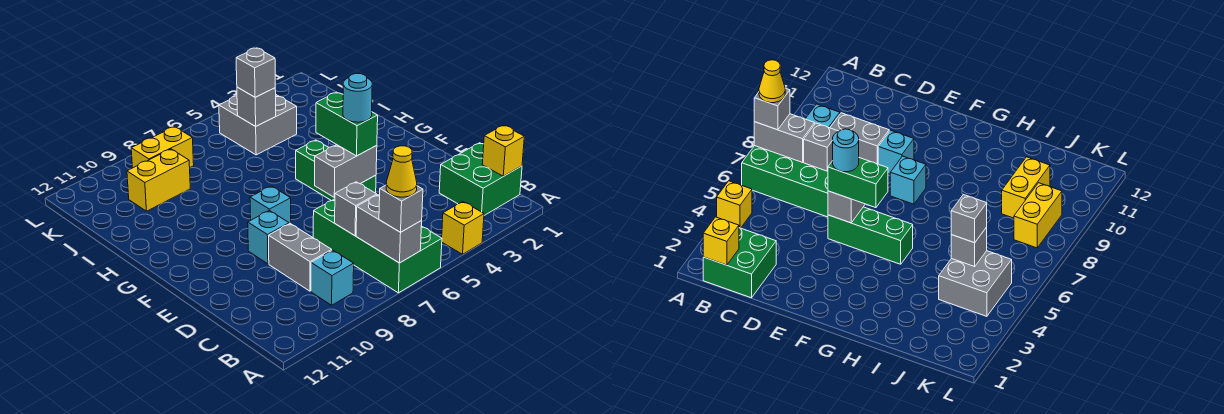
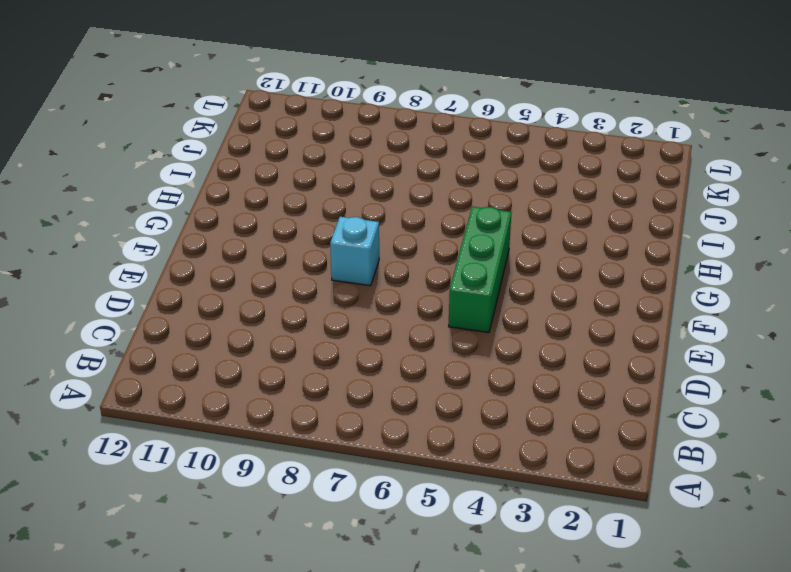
none -> yellow brick A4 level 1
none -> green brick A6:D7 level 1
none -> green brick B1:C2 level 1

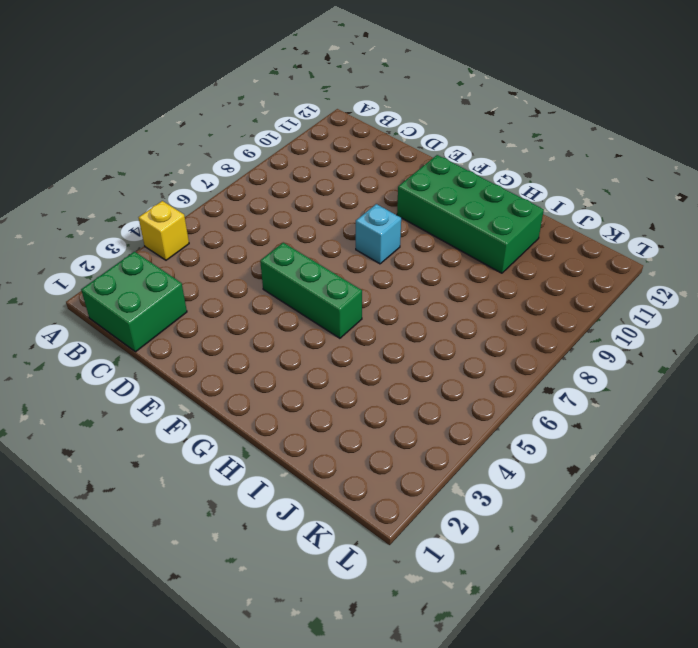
green brick F10:I11 level 1 -> green brick A6:D7 level 1
none -> cyan brick B9 level 1
none -> grey brick C9:D9 level 1
none -> cyan brick E9 level 1

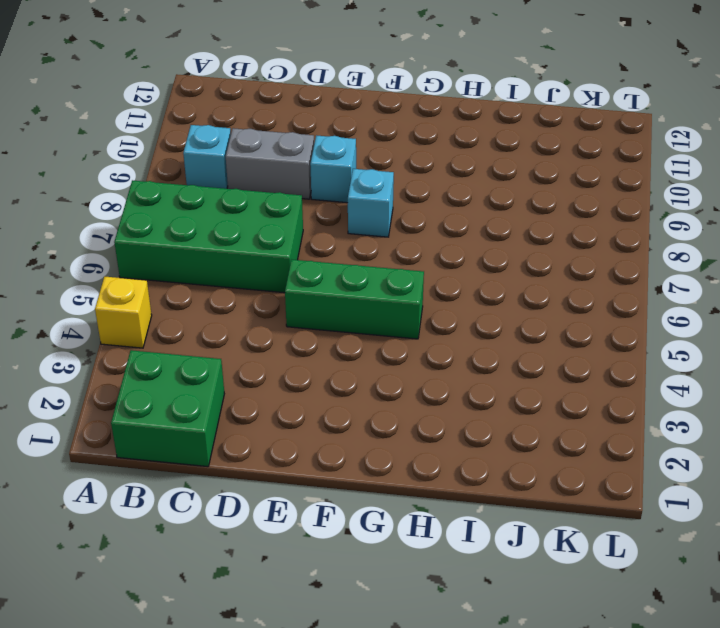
none -> grey brick J4:K5 level 1
none -> yellow brick J9:J10 level 1
none -> yellow brick K8:K9 level 1

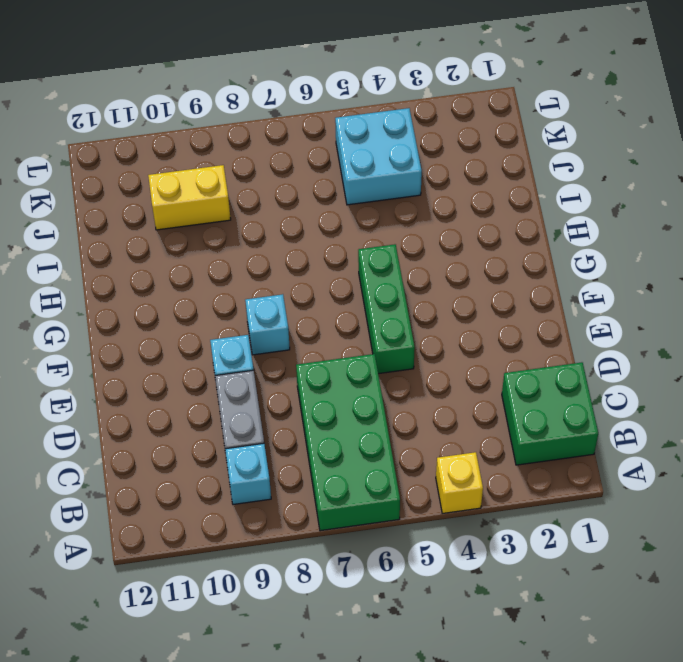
cyan brick J4:K5 level 1 -> grey brick J4:K5 level 1
none -> yellow brick K8:K9 level 1
none -> grey brick A7:B7 level 2
none -> yellow brick B1 level 2

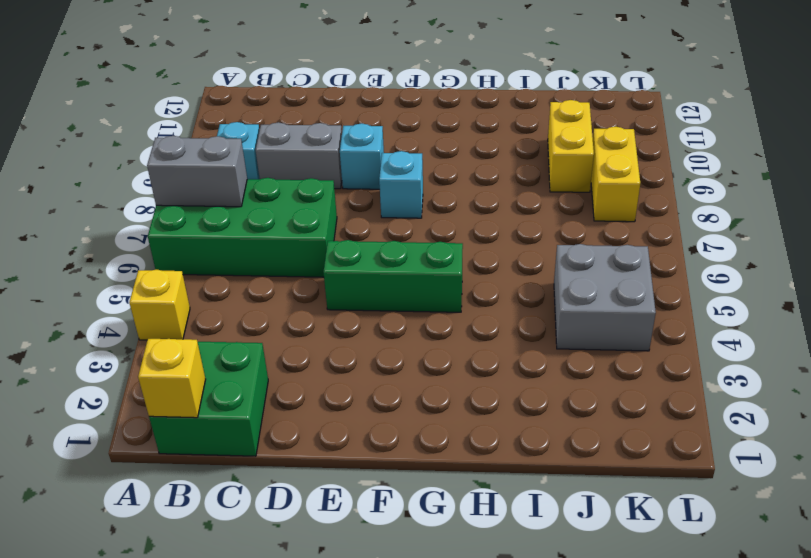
none -> grey brick C7 level 2
none -> grey brick E5:E6 level 2
none -> grey brick J5 level 2

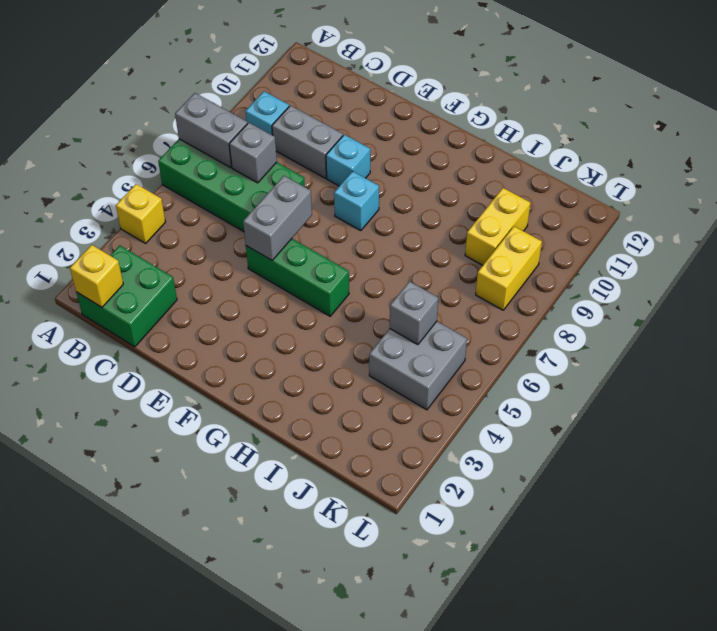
none -> grey brick A7 level 3
none -> green brick E5:F5 level 3
none -> grey brick J5 level 3

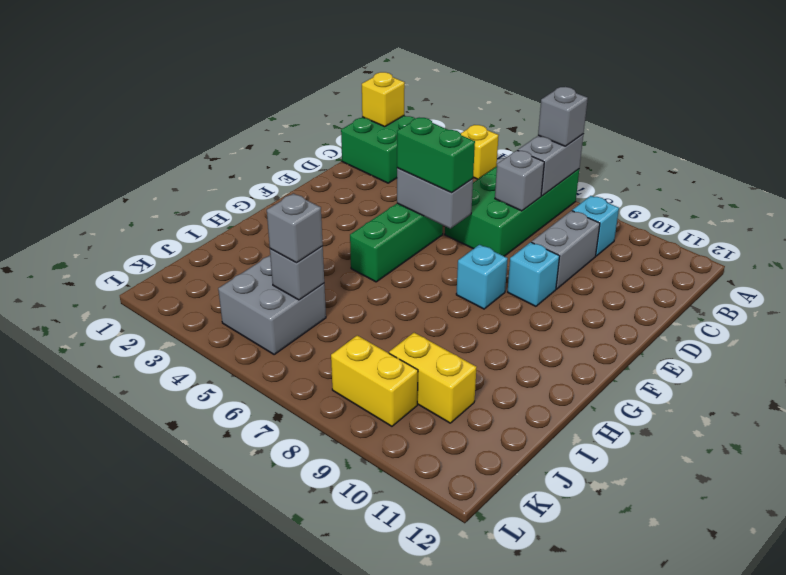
green brick E5:E6 level 3 -> green brick E5:F5 level 3
none -> yellow cone A7 level 4
none -> cyan round brick E5 level 4

